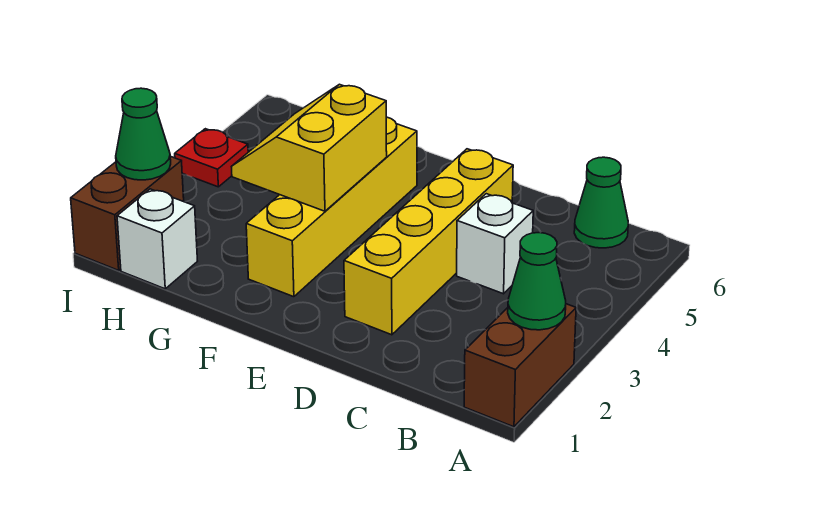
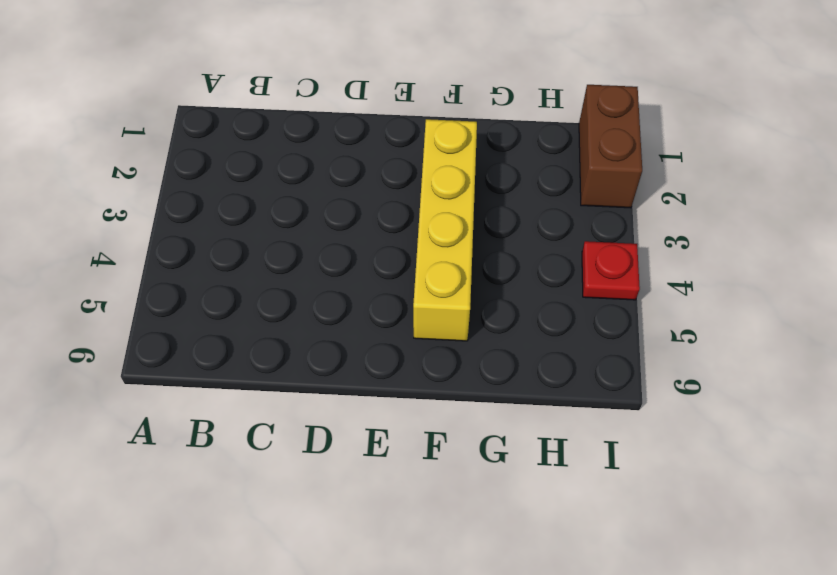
none -> brown brick A1:A2 level 1
none -> green cone B6 level 1

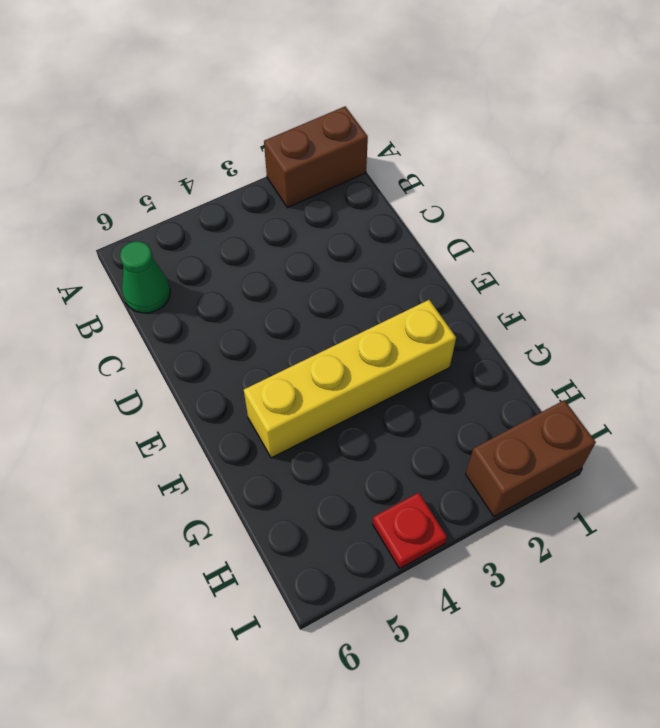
none -> white brick C4 level 1
none -> yellow brick D2:D5 level 1

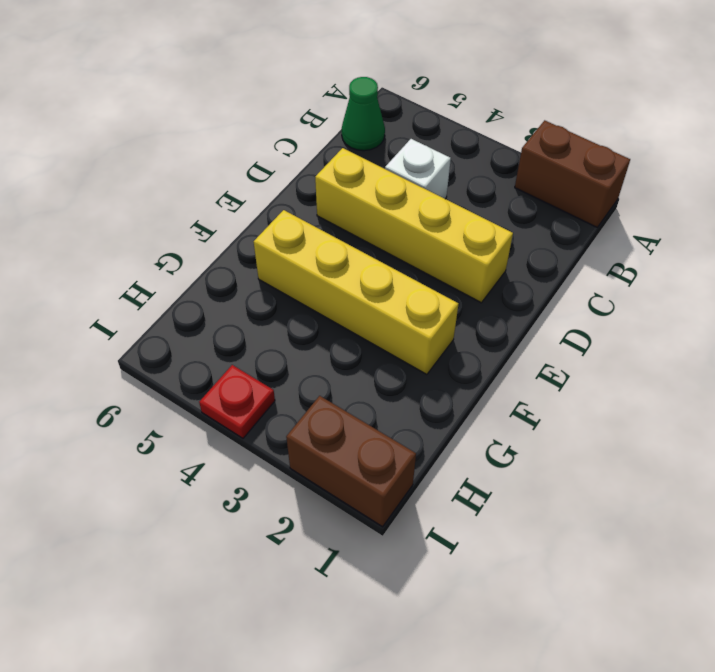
none -> white brick H1 level 1
none -> green cone A2 level 2

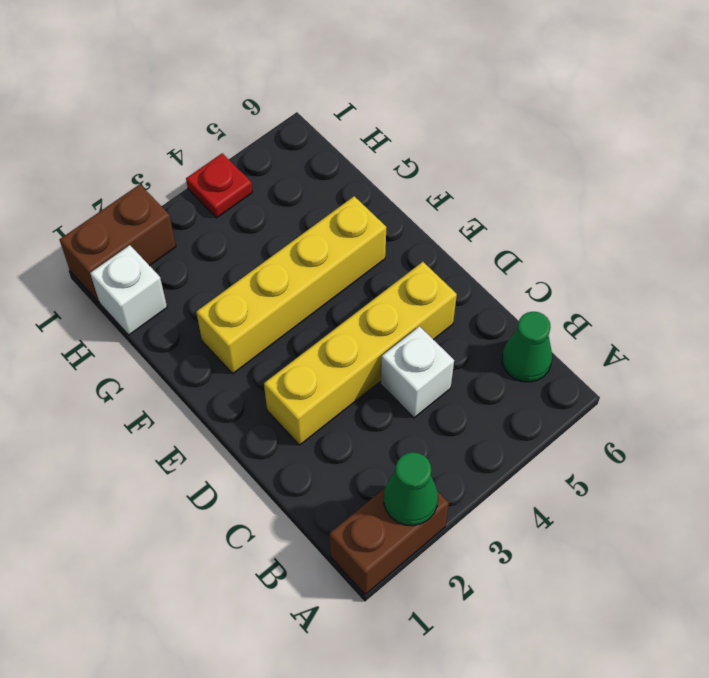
none -> yellow slope F3:G4 level 2 top F
none -> green cone I2 level 2

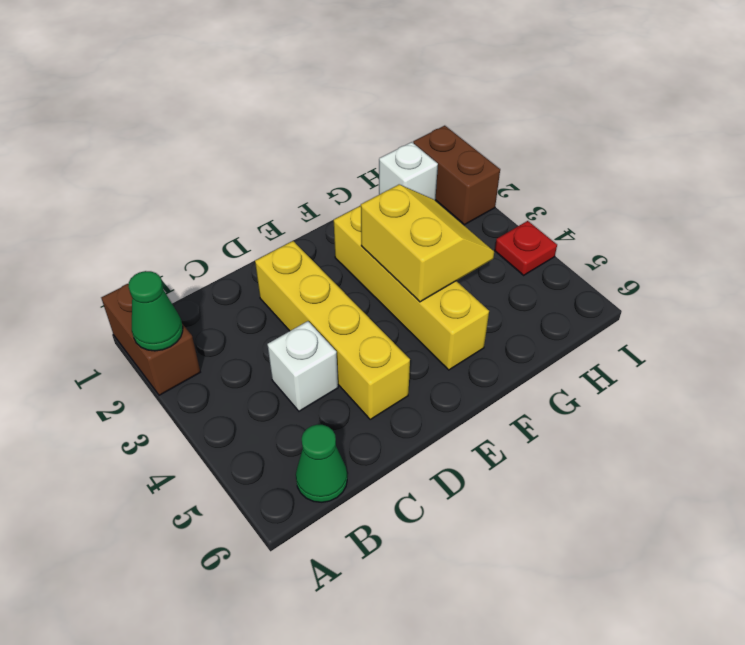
none -> green cone I2 level 2

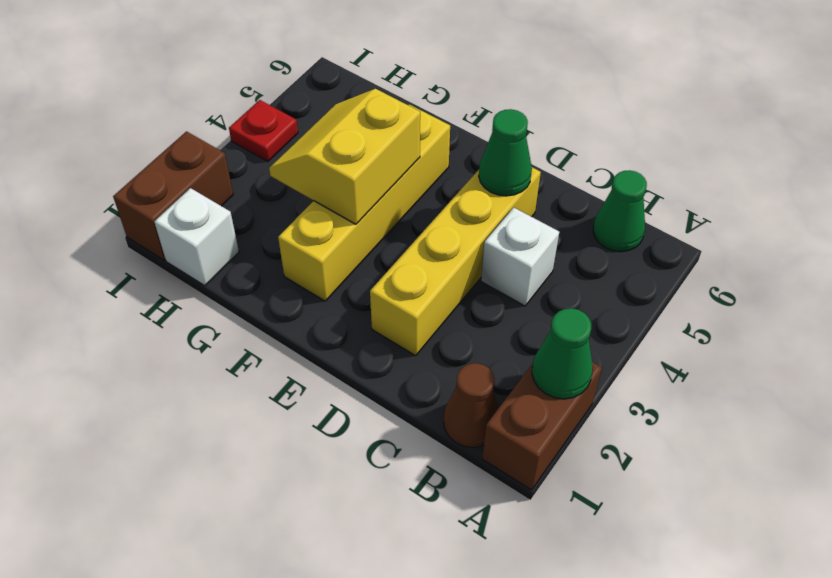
brown cone B1 level 1 -> none
green cone D5 level 2 -> green cone I2 level 2

